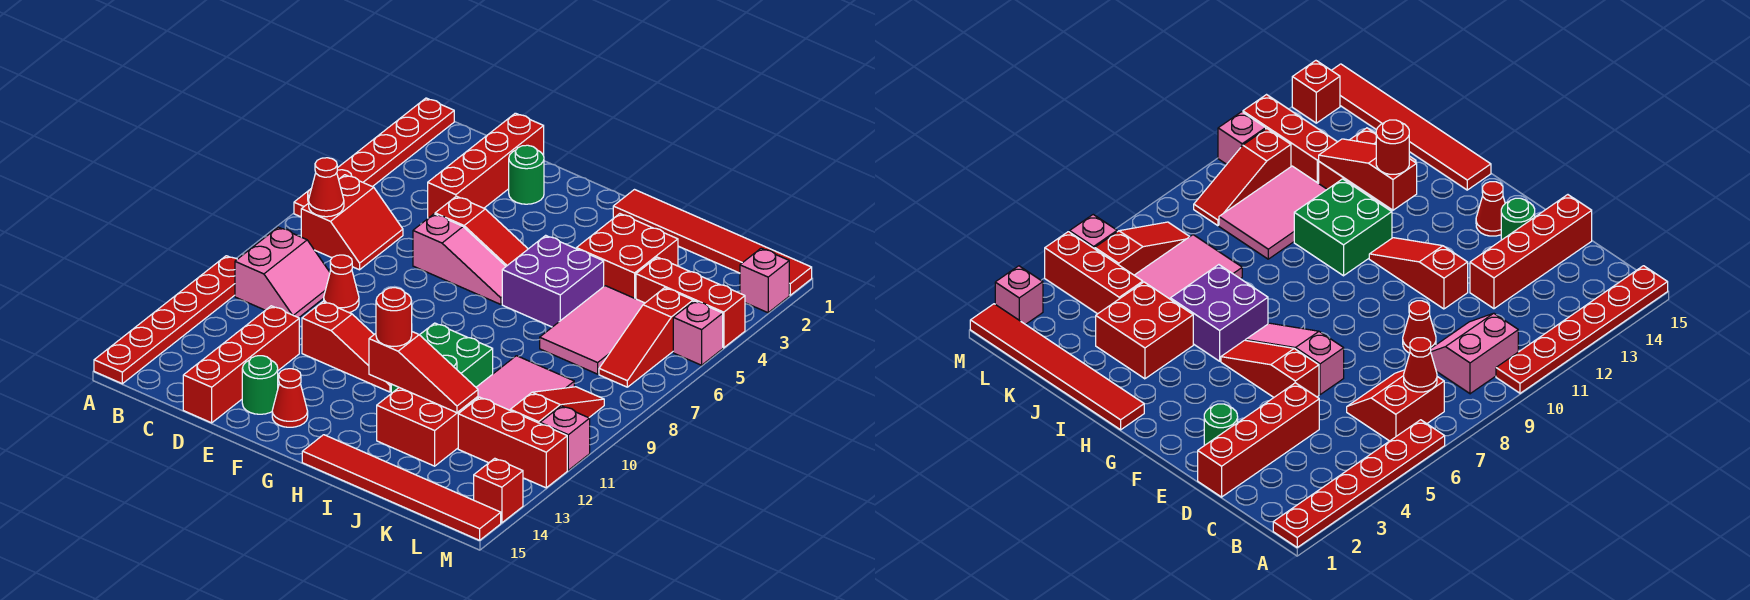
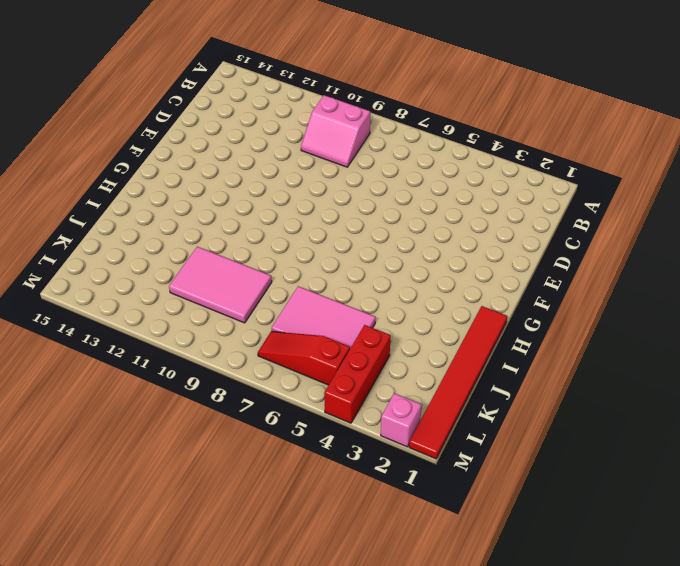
none -> red plate A1:A6 level 1
none -> red plate A10:A15 level 1
none -> red slope B6:C7 level 1 top B
none -> red brick D1:D4 level 1

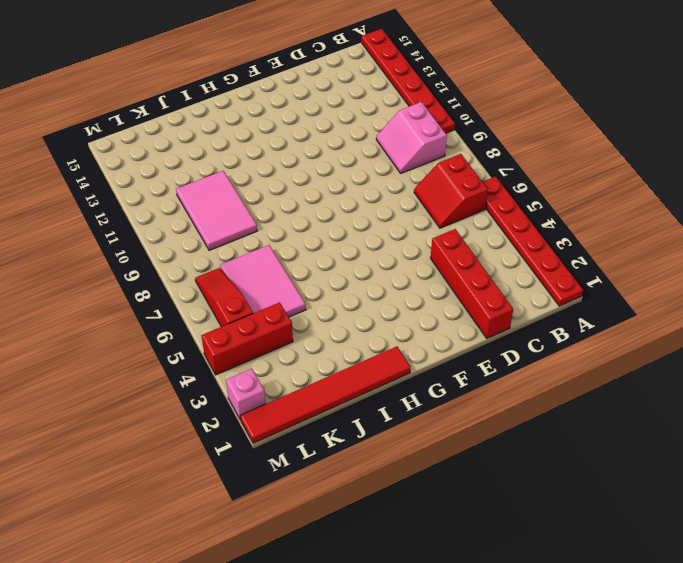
none -> red cone D9 level 1
none -> red brick D12:D15 level 1
none -> green round brick E2 level 1
none -> red slope E5:G5 level 1 top E

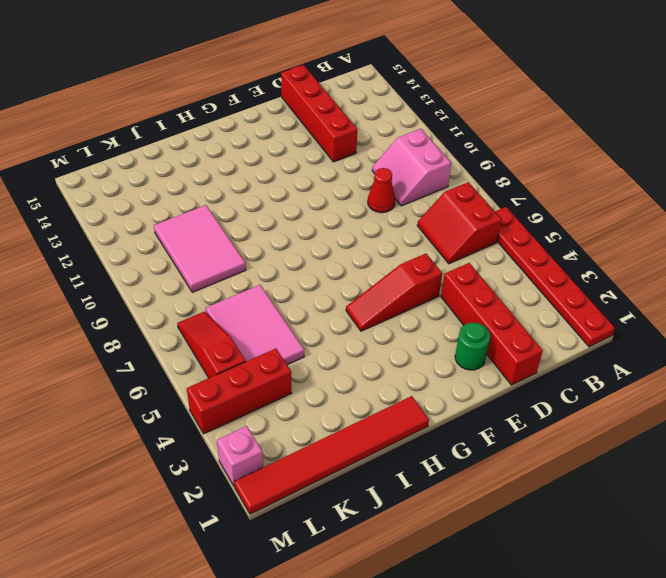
none -> red plate A10:A15 level 1
none -> pink slope E6:G6 level 1 top E
none -> red slope E11:G11 level 1 top E
none -> green round brick E14 level 1

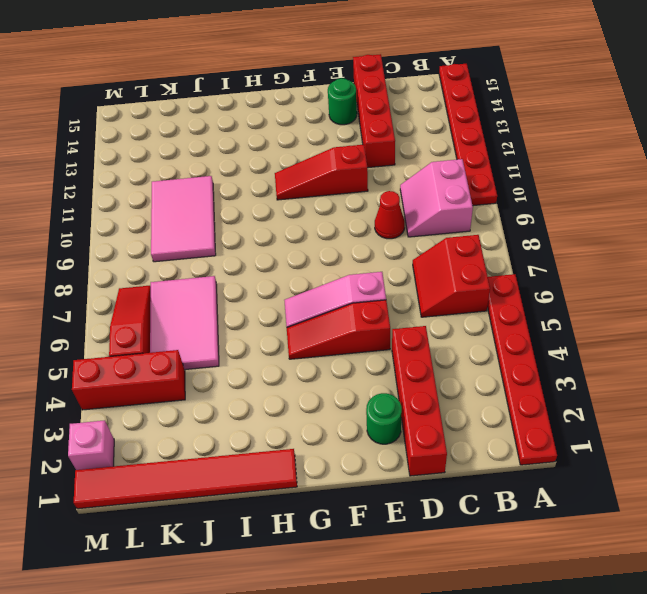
none -> red cone F14 level 1
none -> purple brick H5:I6 level 1
none -> green brick H10:I11 level 1
none -> red tile H15:M15 level 1

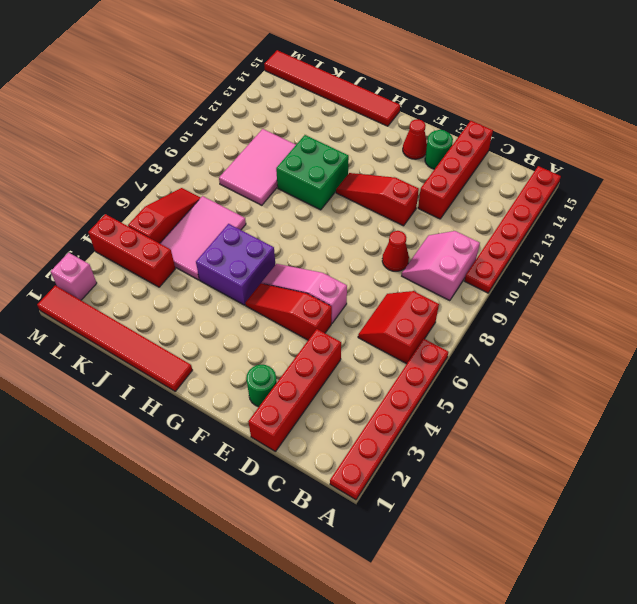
none -> red brick I3:J4 level 1
none -> red brick I12:J13 level 1
none -> red brick K12:M12 level 1
none -> red slope L9:L11 level 1 top 11

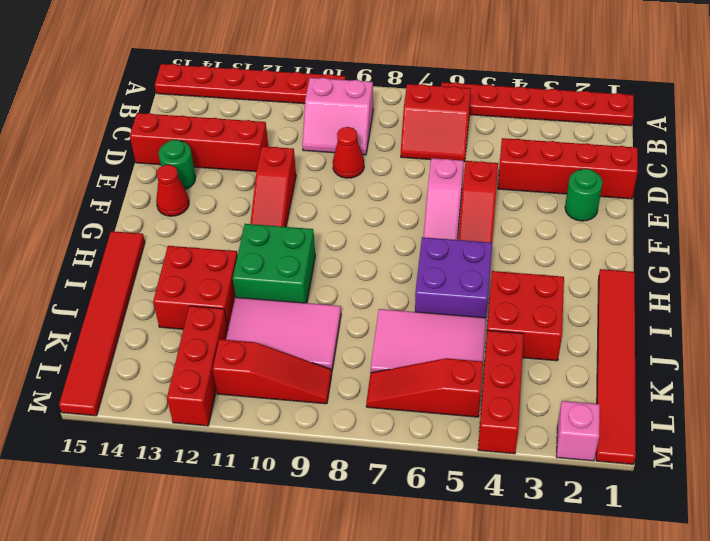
none -> pink brick M5 level 1
none -> pink brick M11 level 1
none -> red brick M14 level 1
none -> red cone B7 level 2

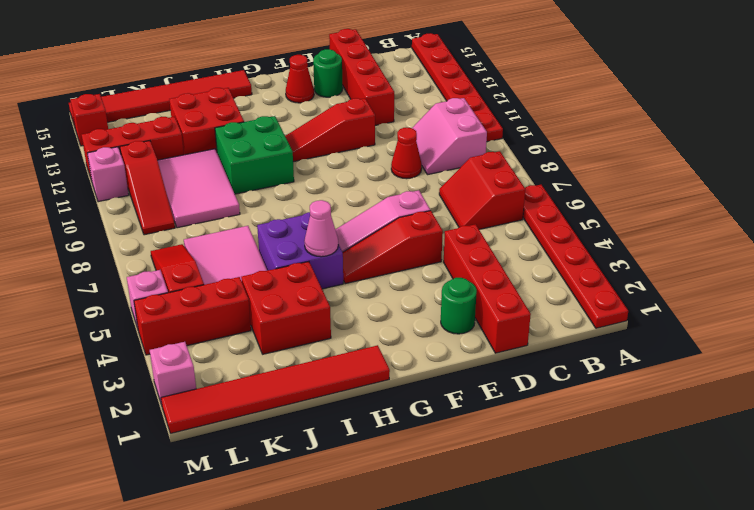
pink cone H5 level 2 -> none
none -> red cone B7 level 2
none -> red slope H12:J12 level 2 top H
none -> red round brick H12 level 3

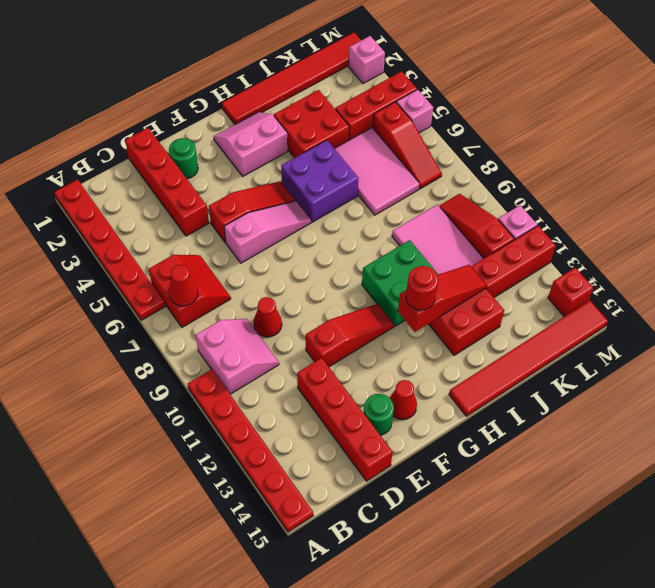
pink slope G2:H3 level 1 top 3 -> none

